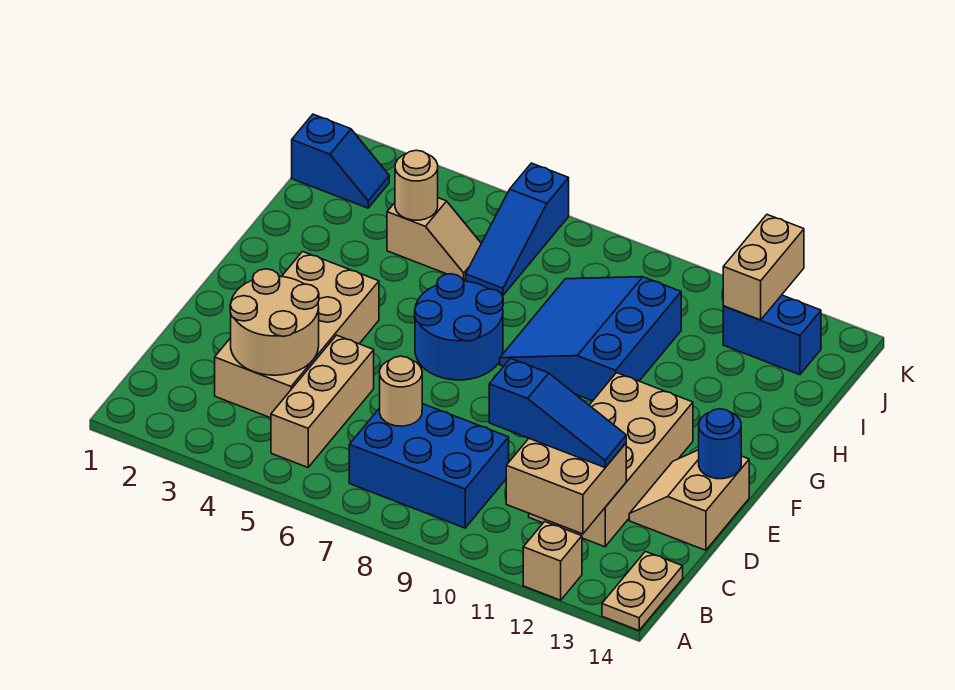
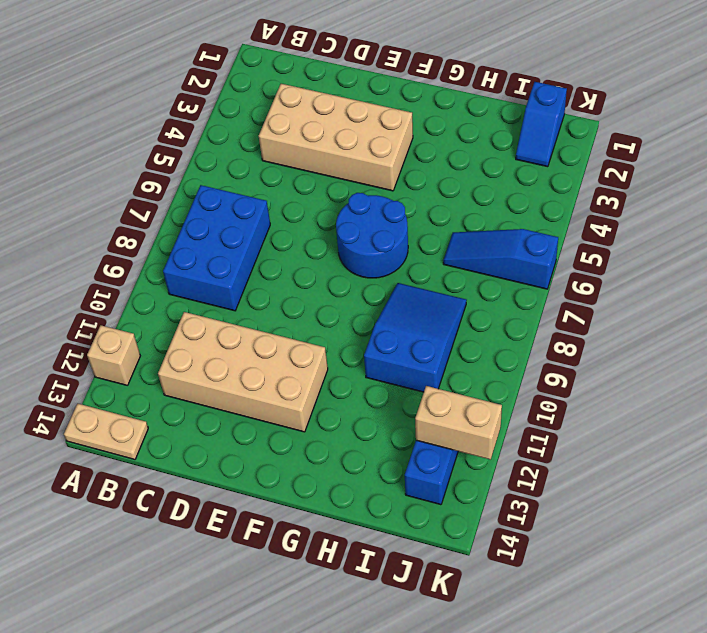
blue slope H8:I10 level 1 top 10 -> blue slope G8:I10 level 1 top 10
none -> tan brick B5:D5 level 1
none -> tan slope D13:E14 level 1 top 14
none -> tan slope I4:I5 level 1 top 4

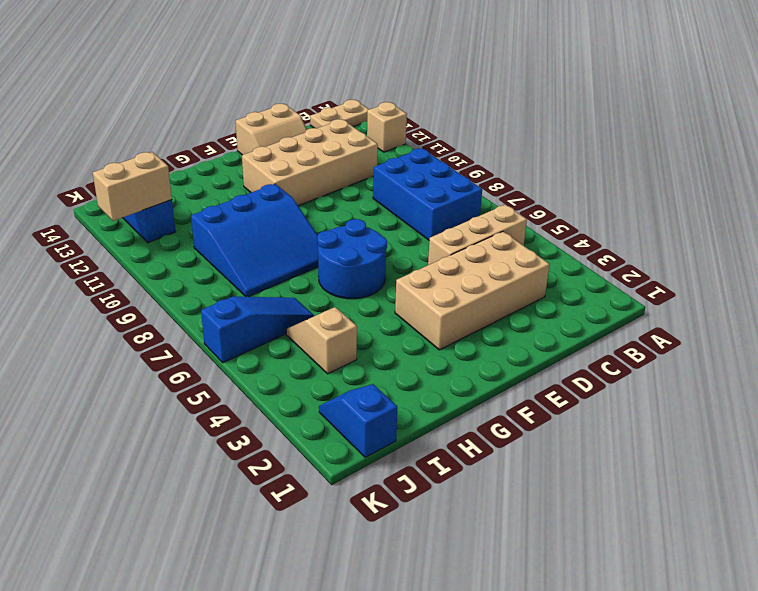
none -> tan brick B11:C12 level 2
none -> tan round brick C3:D4 level 2
none -> tan round brick C7 level 2

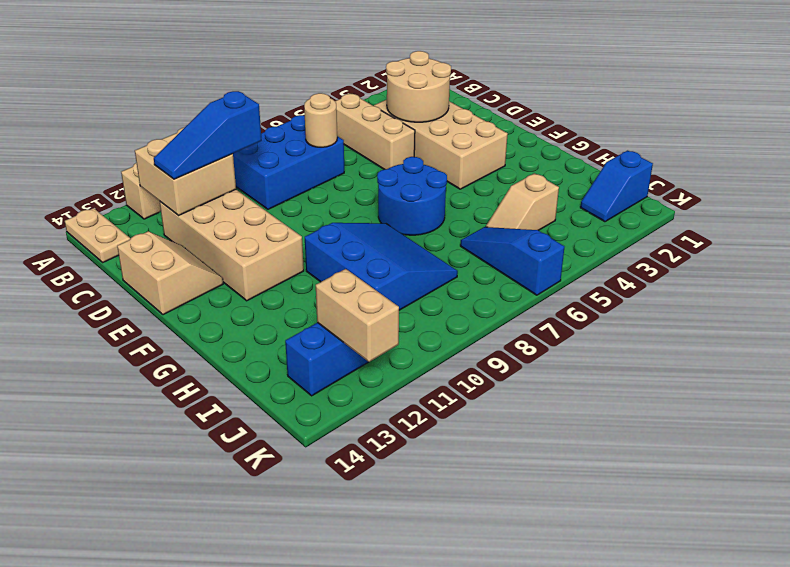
none -> blue round brick E14 level 2
none -> tan round brick I4 level 2

